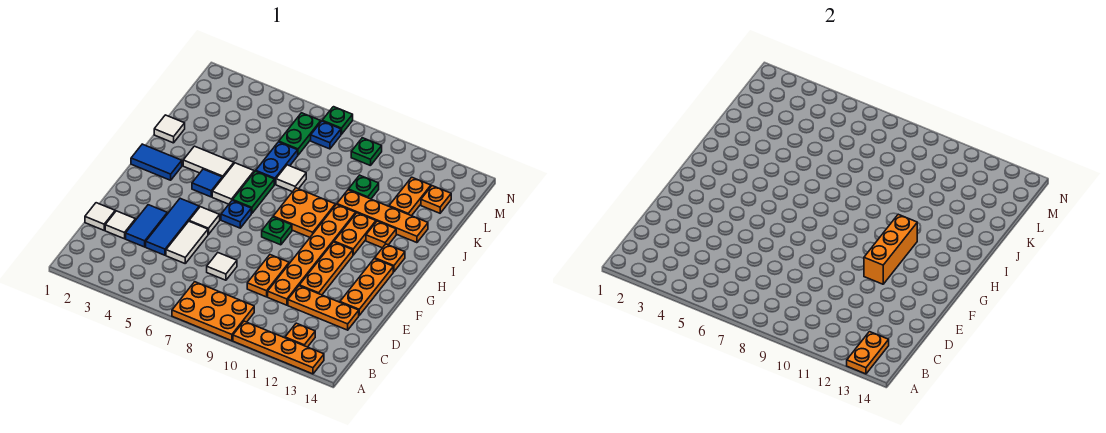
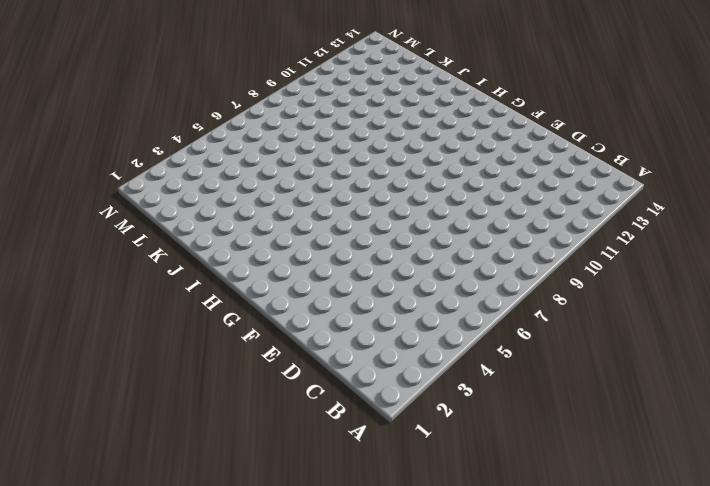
none -> orange plate A7:B9 level 1
none -> orange plate A10:A13 level 1
none -> orange plate B12 level 1
none -> white tile D1 level 1

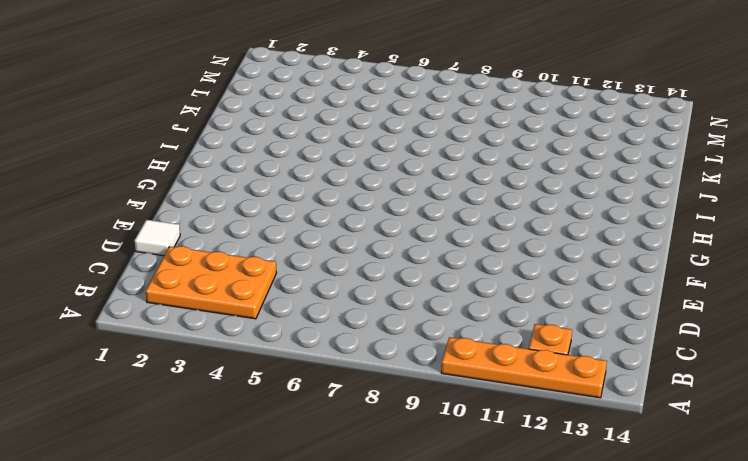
orange plate B2:C4 level 1 -> orange plate A7:B9 level 1
none -> white tile D2 level 1
none -> blue tile D3:E3 level 1
none -> blue tile D4:F4 level 1
none -> white tile D5:E5 level 1

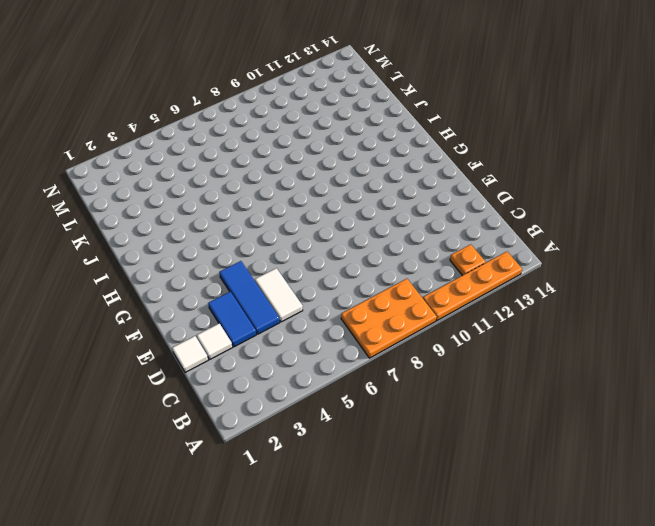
none -> white tile D7 level 1
none -> orange plate D9:E9 level 1
none -> orange plate D10:I10 level 1
none -> orange plate D11:D13 level 1

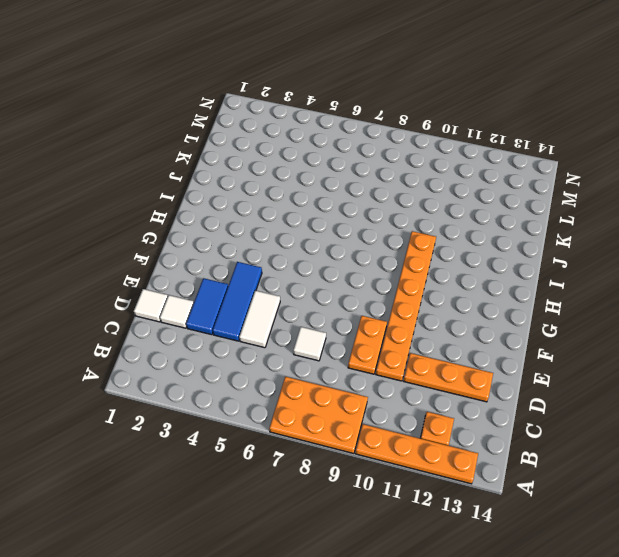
none -> orange plate E11:G11 level 1
none -> orange plate E13:G13 level 1
none -> white tile F5 level 1
none -> blue plate G6 level 1

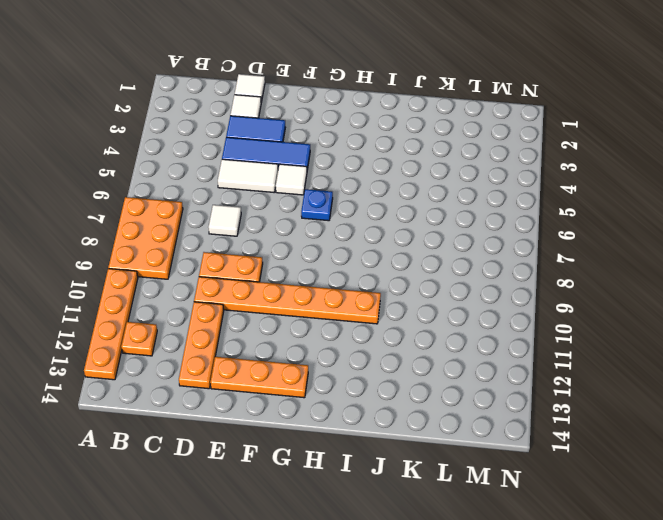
none -> orange plate E11:G11 level 1
none -> green plate G8 level 1
none -> blue tile H1:H2 level 1
none -> blue tile H4 level 1

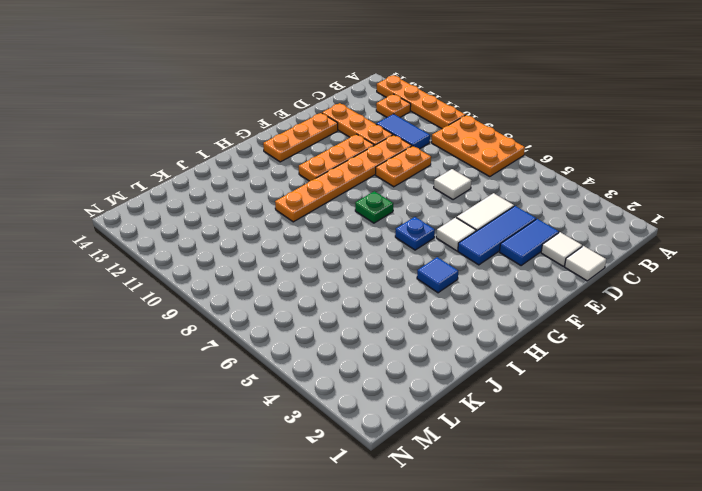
blue tile C10:C11 level 1 -> blue tile H1:H2 level 1
none -> white tile H5:I5 level 1
none -> green plate H6:I6 level 1
none -> orange plate H8:I9 level 1
none -> orange plate H11:I11 level 1

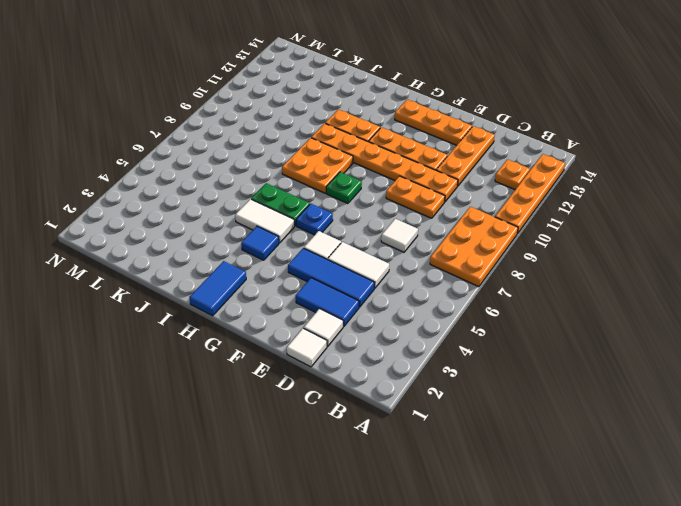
none -> orange plate H13 level 1
none -> white tile I3:I4 level 1
none -> orange plate I12 level 1
none -> white tile J1 level 1

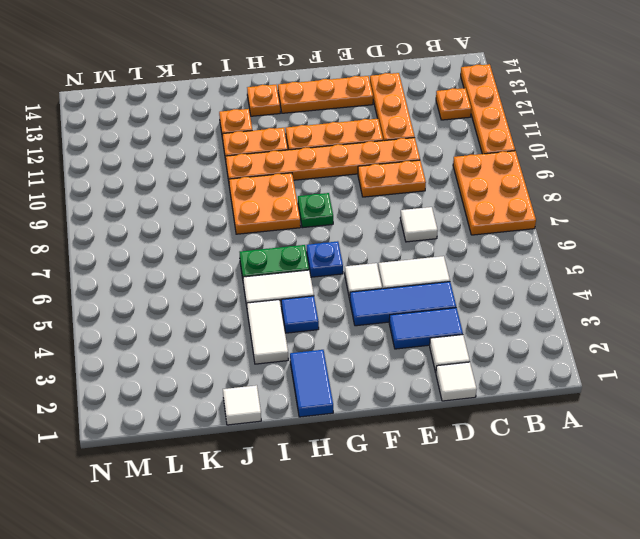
none -> blue plate J6:K6 level 1
none -> white tile J7 level 1
none -> orange plate J10:J13 level 1
none -> green plate K10 level 1

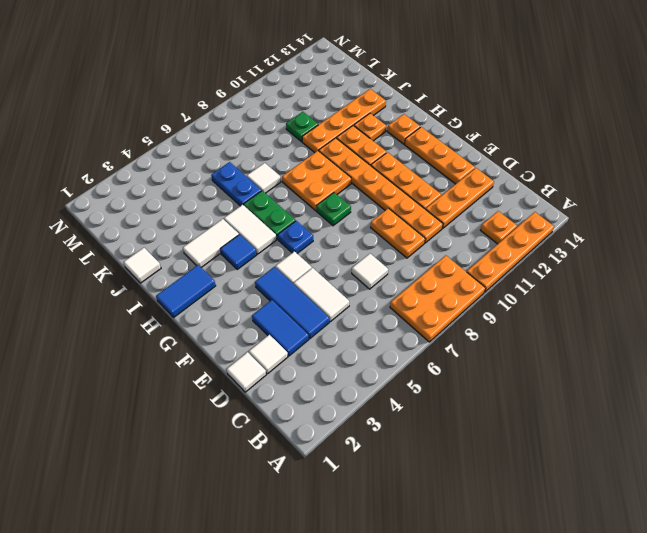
none -> orange plate K12:L12 level 1
none -> green plate L6:M6 level 1
none -> orange plate L13 level 1
none -> blue plate M7 level 1

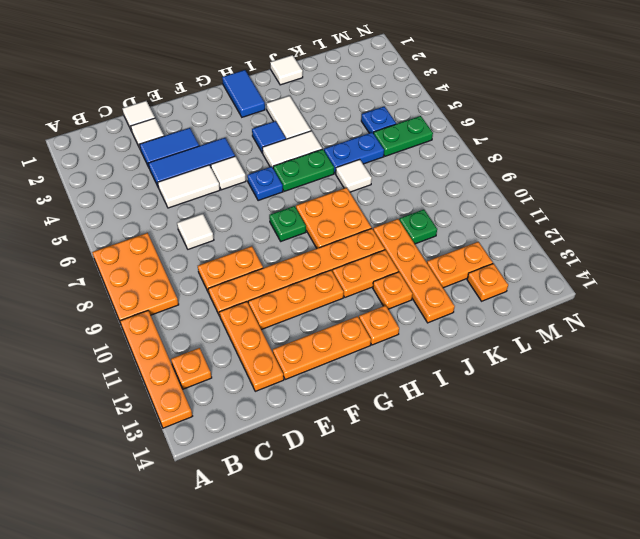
blue plate L5 level 1 -> blue plate M7 level 1
none -> green plate M9 level 1
none -> green plate N7 level 1
none -> orange plate A13:B13 level 2
none -> orange brick F11:H11 level 2

